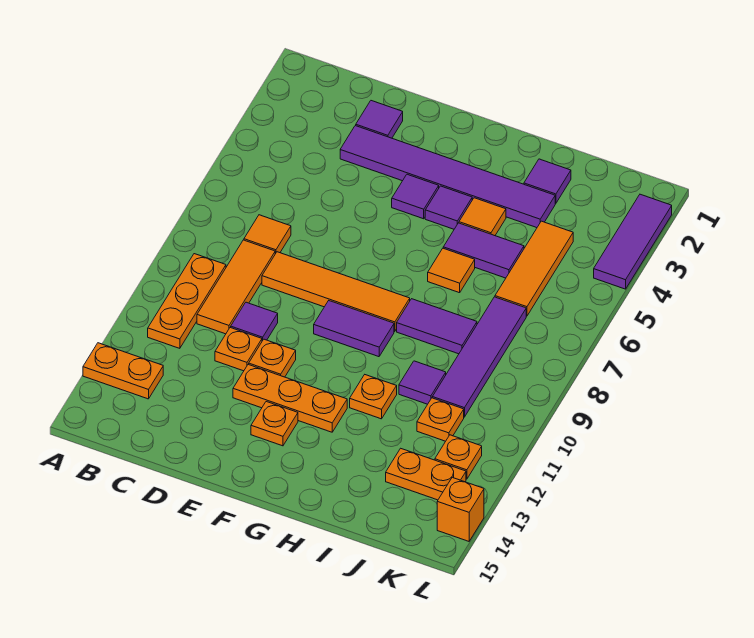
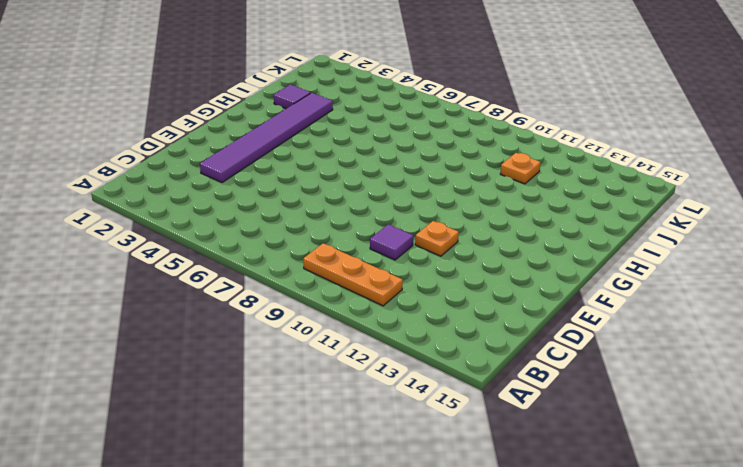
none -> orange plate A13:B13 level 1
none -> orange tile C7 level 1
none -> orange tile C8:C10 level 1

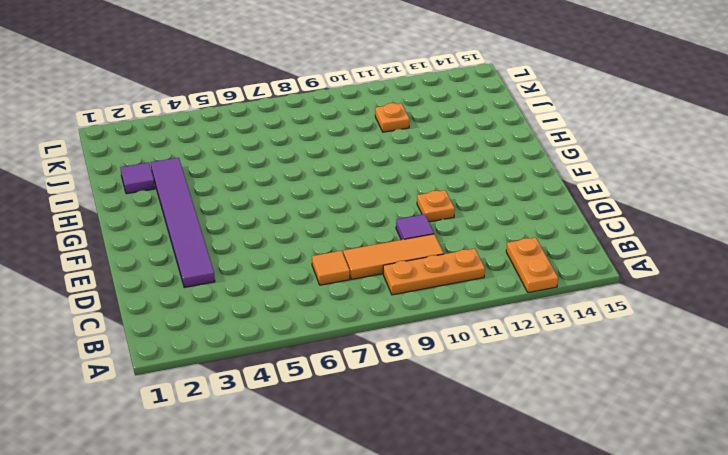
none -> purple tile D2 level 1
none -> orange tile D8:G8 level 1
none -> orange plate D11 level 1

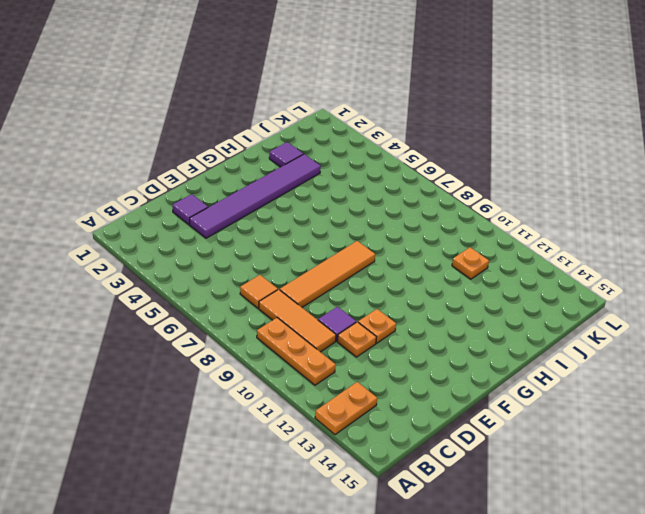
none -> orange plate E12:G12 level 1
none -> purple tile F4 level 1
none -> purple tile F9:G9 level 1

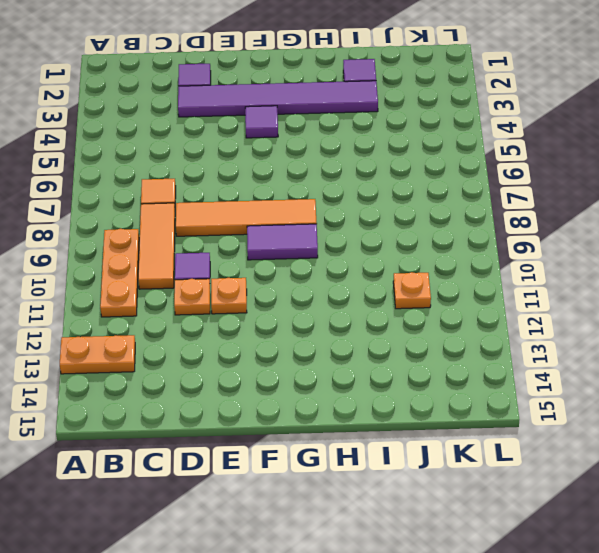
none -> orange plate E12:G12 level 1
none -> orange plate F13 level 1
none -> purple tile G4 level 1

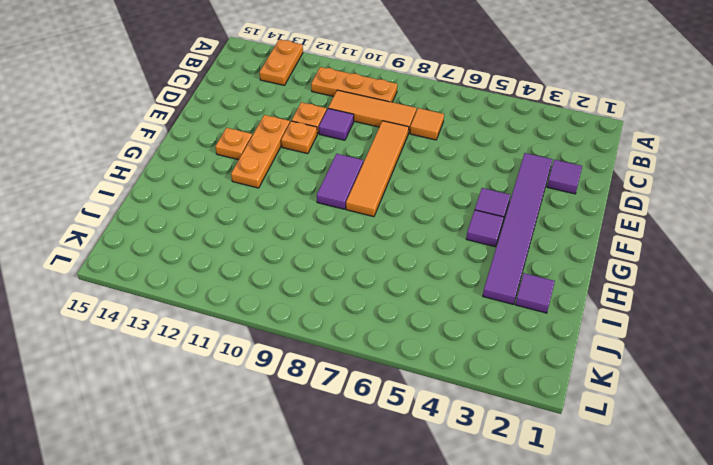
none -> orange tile H4 level 1
none -> purple tile H5:I5 level 1
none -> orange tile H6 level 1

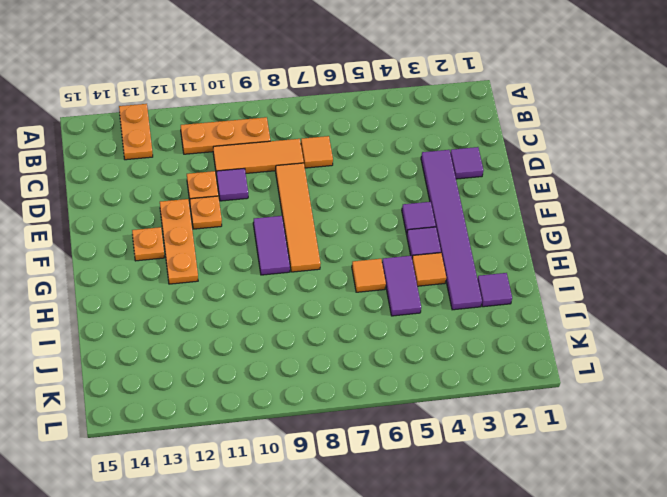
none -> purple tile H8:I8 level 1
none -> orange plate H11 level 1
none -> purple tile I10 level 1

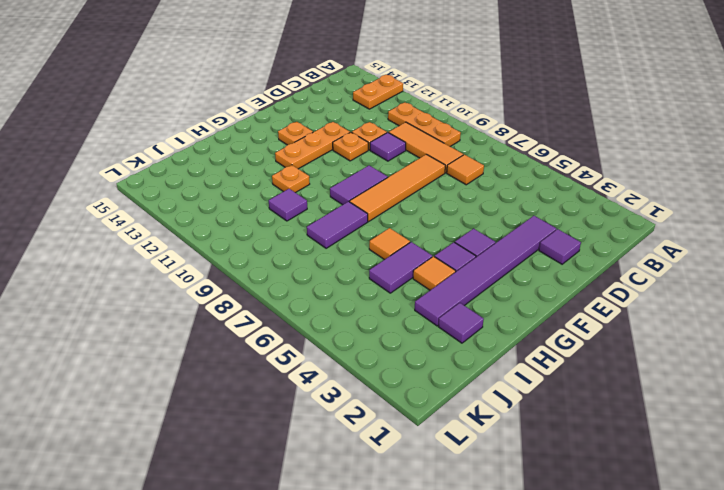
none -> orange tile J4:J6 level 1
none -> purple tile J7:J10 level 1
none -> orange plate J11 level 1

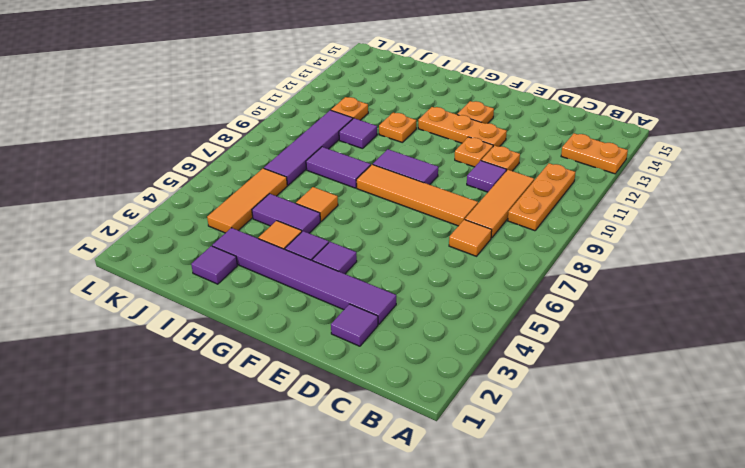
none -> orange plate J13:K13 level 1
none -> orange plate K12 level 1
none -> purple tile L2:L4 level 1

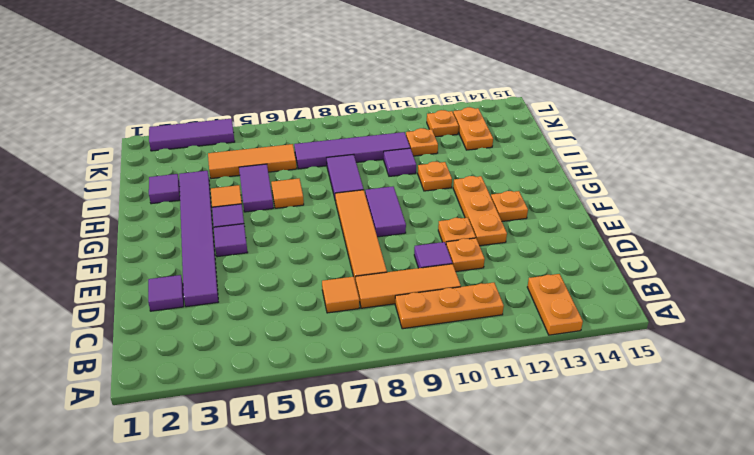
none -> orange brick L14 level 1

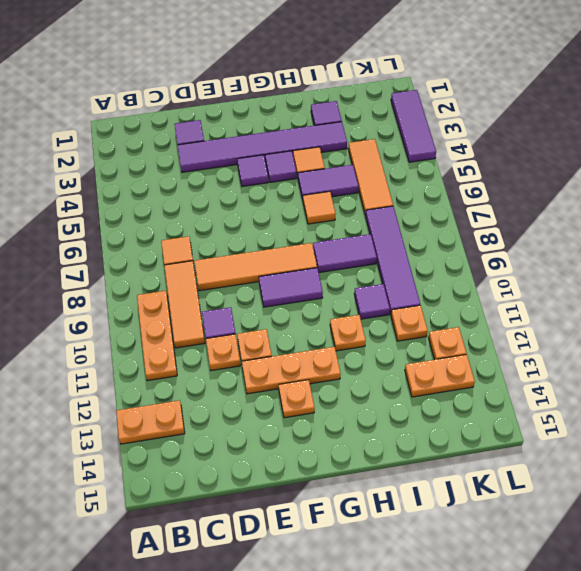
none -> orange brick L14 level 1

